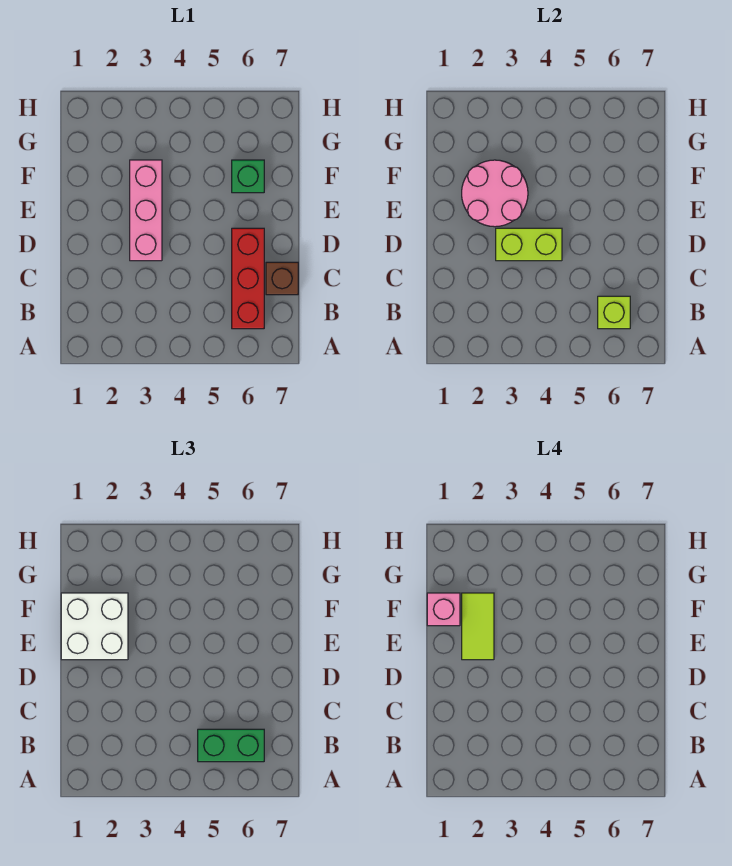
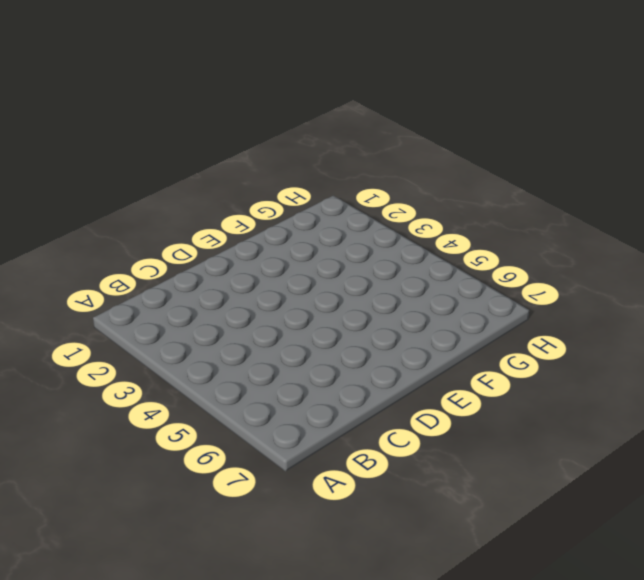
none -> red brick B6:D6 level 1
none -> brown brick C7 level 1

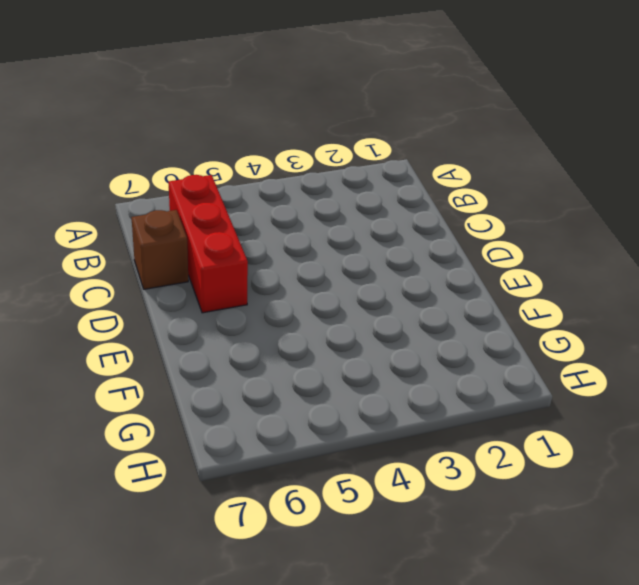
none -> pink brick D3:F3 level 1
none -> green brick F6 level 1

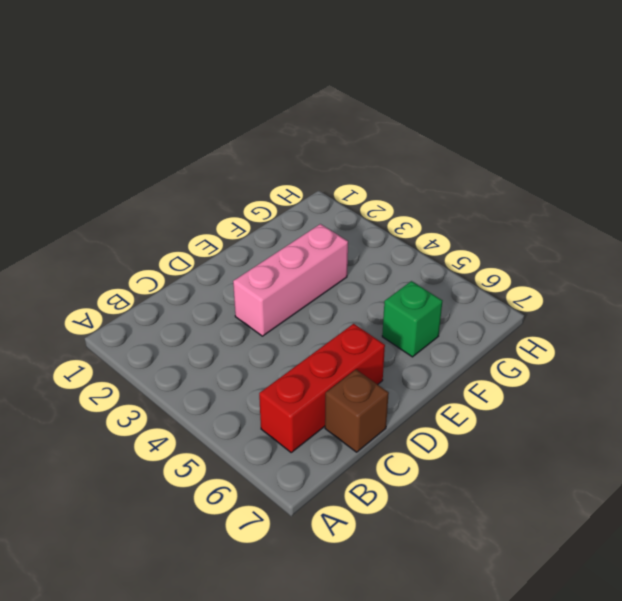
none -> lime brick B6 level 2
none -> lime brick D3:D4 level 2

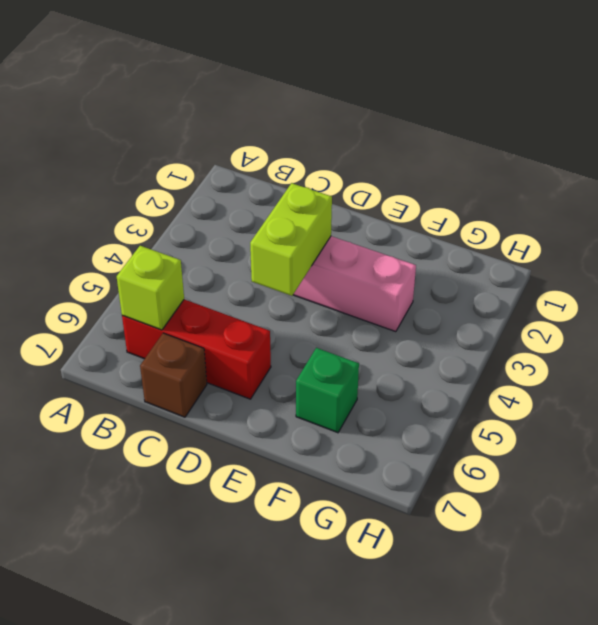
none -> pink round brick E2:F3 level 2
none -> green brick B5:B6 level 3

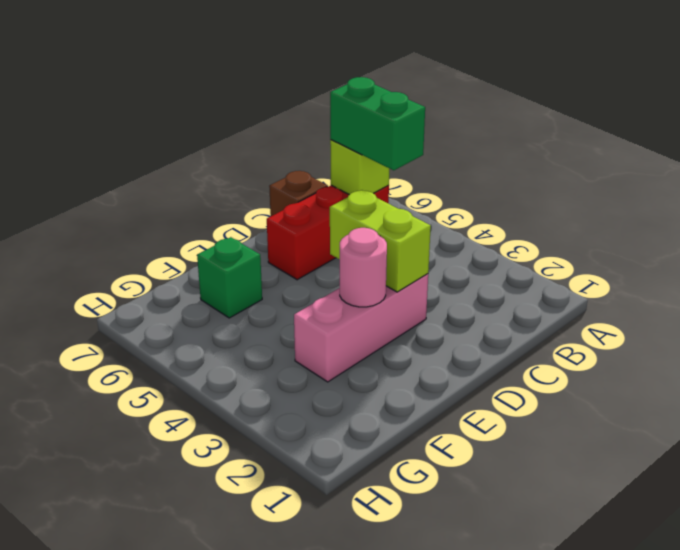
pink round brick E3 level 2 -> pink round brick E2:F3 level 2
none -> white brick E1:F2 level 3
none -> lime tile E2:F2 level 4

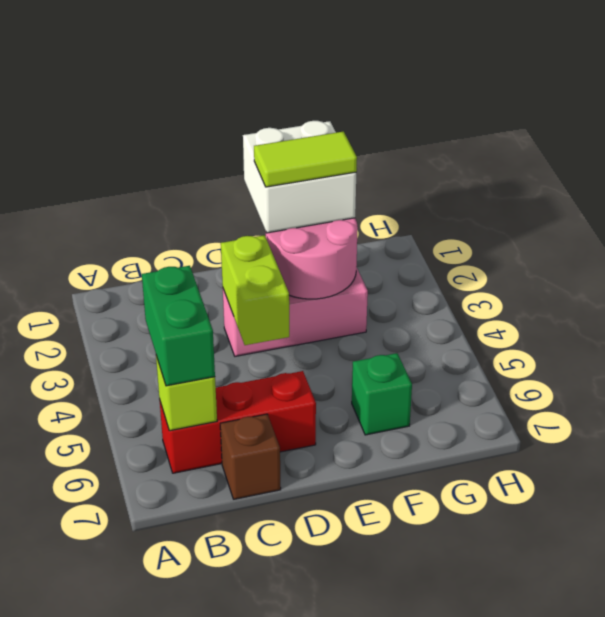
none -> pink brick F1 level 4

